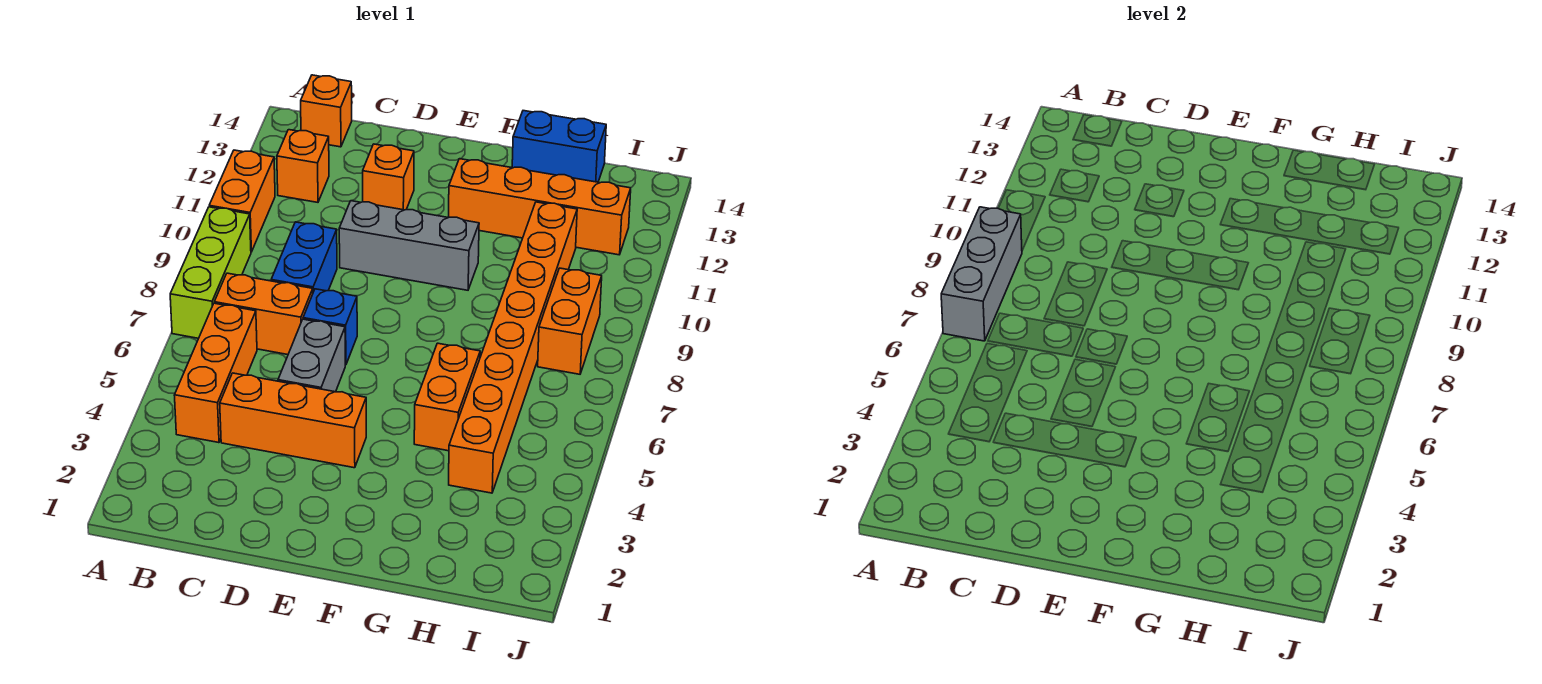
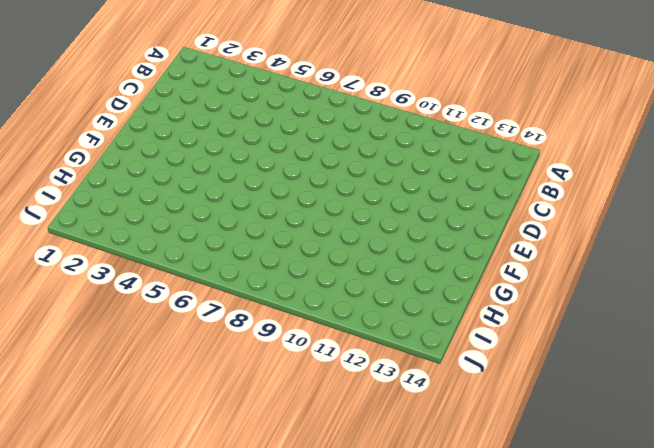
none -> lime brick A7:A9 level 1
none -> orange brick A10:A11 level 1
none -> orange brick B4:B6 level 1

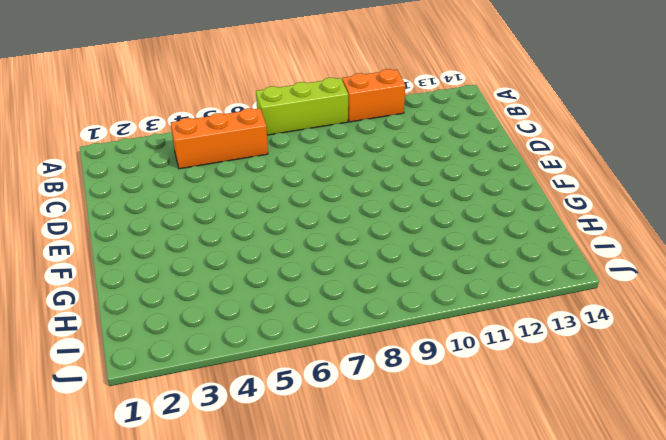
none -> orange brick B7:C7 level 1
none -> orange brick B12 level 1
none -> orange brick B14 level 1

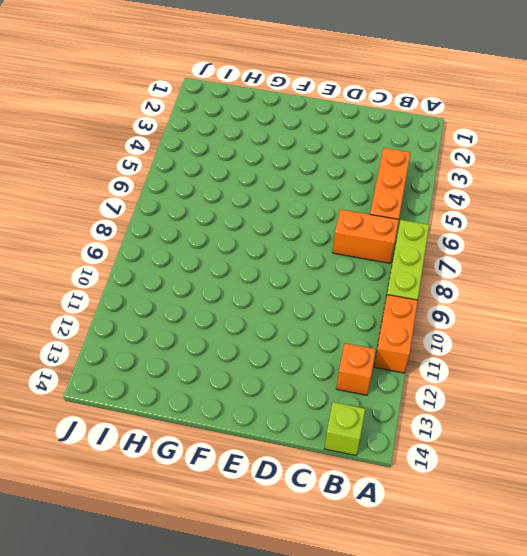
lime brick B14 level 1 -> orange brick B14 level 1
none -> orange brick C4:E4 level 1
none -> blue brick C8:C9 level 1
none -> grey brick D5:D6 level 1

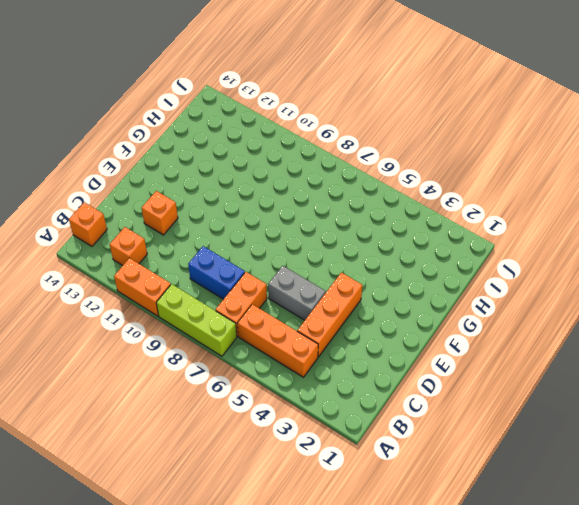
none -> blue brick D7 level 1
none -> grey brick D10:F10 level 1
none -> orange brick F12:I12 level 1

